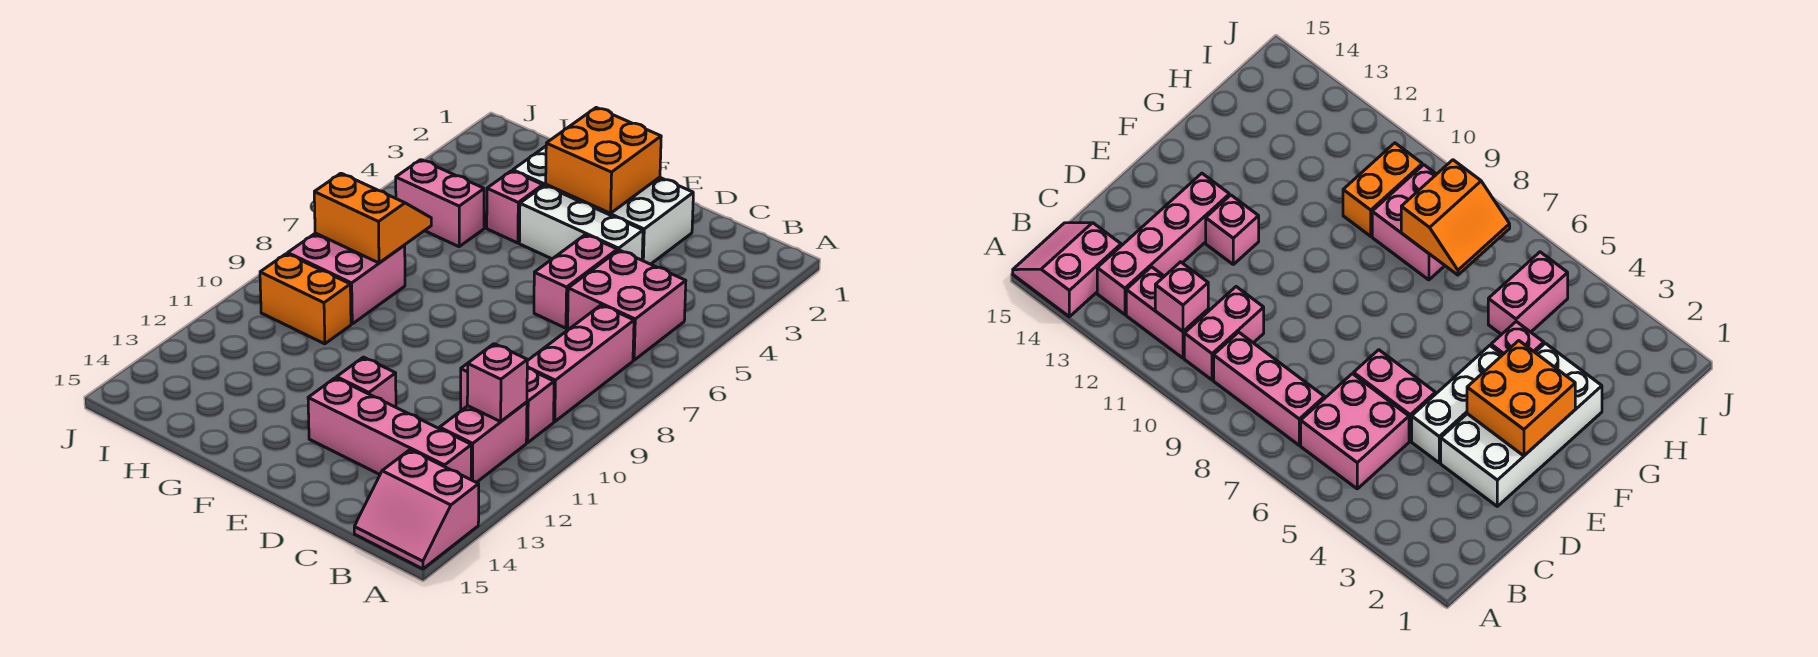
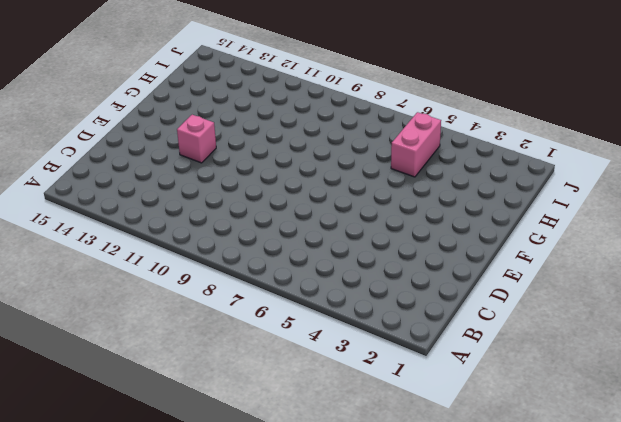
none -> pink slope A14:B15 level 1 top 14
none -> pink brick B5:C6 level 1
none -> pink brick B7:B9 level 1

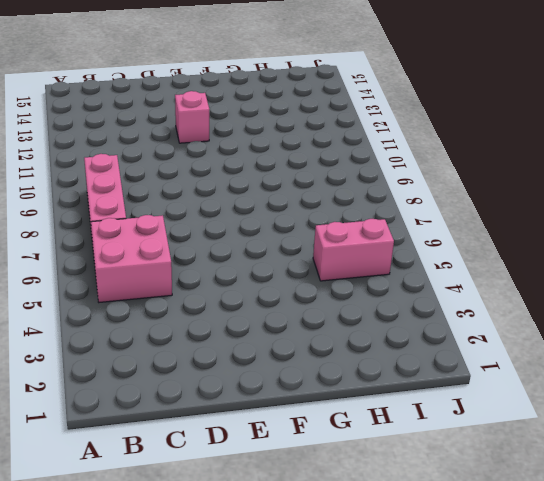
none -> pink slope A14:B15 level 1 top 14
none -> pink brick B10:C10 level 1
none -> pink brick B11:B12 level 1

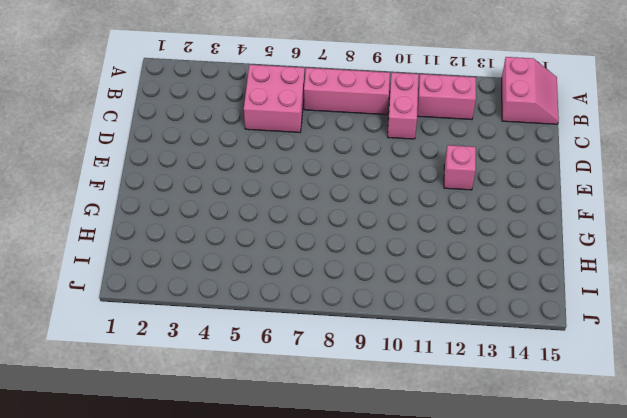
none -> pink brick B13:E13 level 1
none -> white brick D2:G3 level 1
none -> white brick D4:F4 level 1

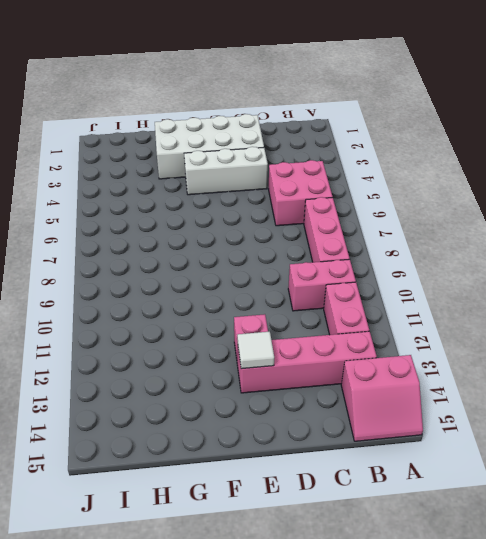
white tile E13 level 2 -> none
none -> pink brick D5:D6 level 1
none -> pink brick G4 level 1
none -> pink brick H5:I5 level 1

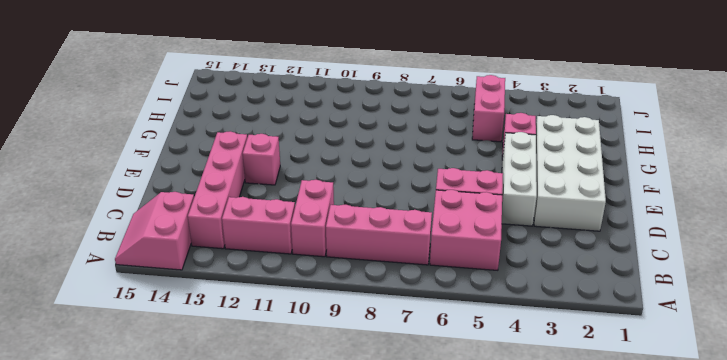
none -> pink brick H8:I9 level 1
none -> orange brick H10:I10 level 1
none -> pink brick B11 level 2

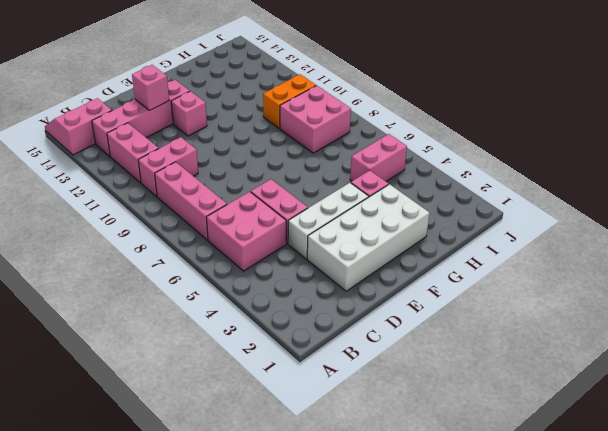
pink brick D13 level 2 -> pink brick B11 level 2
none -> orange brick E2:F3 level 2
none -> orange slope H7:I8 level 2 top 8

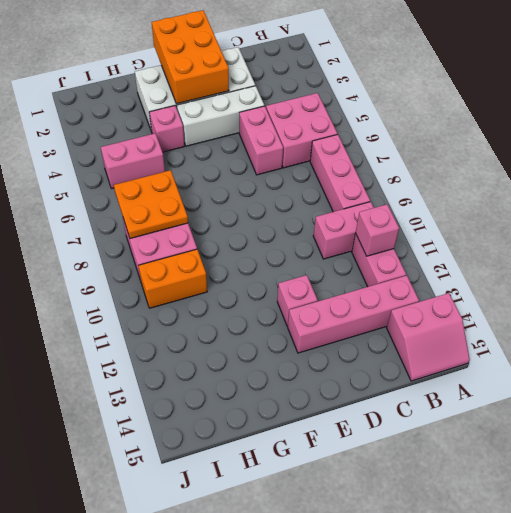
orange brick E1:F3 level 2 -> orange brick E2:F3 level 2
orange plate H7:I8 level 2 -> orange slope H7:I8 level 2 top 8

